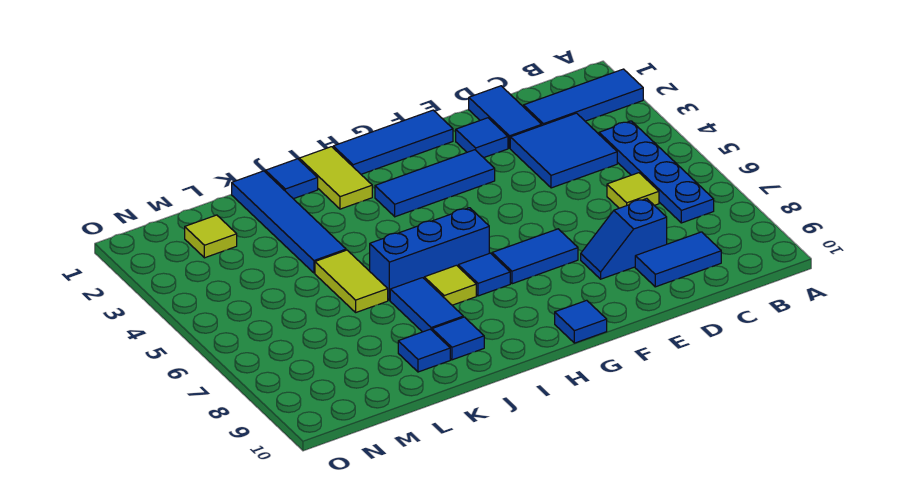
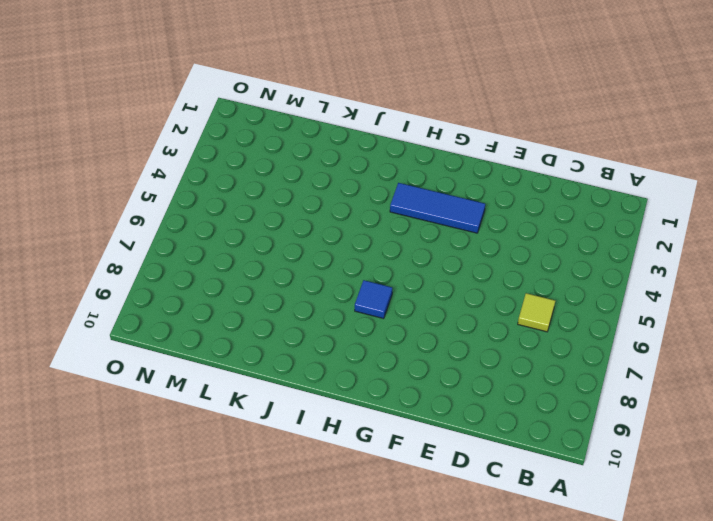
none -> blue tile A2:C2 level 1
none -> blue plate B4:B7 level 1
none -> blue tile C3:D4 level 1

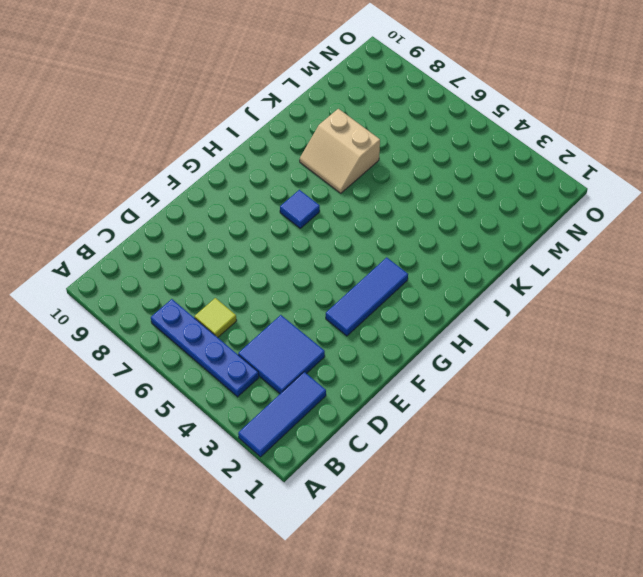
tan slope J7:K8 level 1 top K -> blue tile J7:J8 level 1
none -> blue tile C9:D9 level 1
none -> blue tile D1:D2 level 1
none -> blue slope D8:E8 level 1 top D

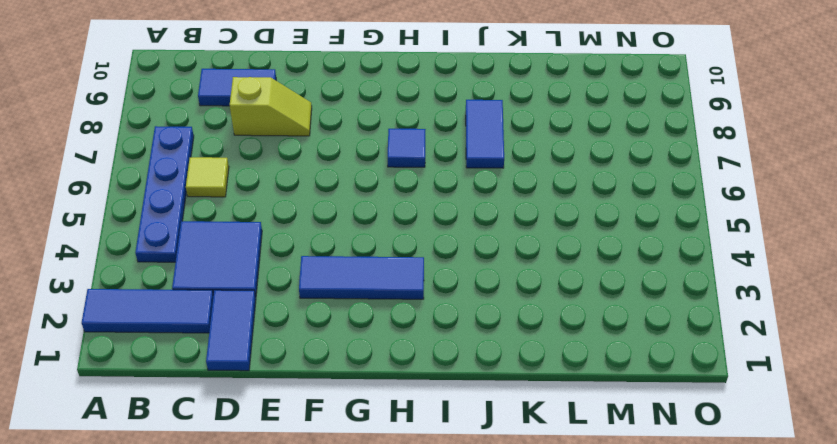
lime slope D8:E8 level 1 top D -> blue slope D8:E8 level 1 top D
none -> blue tile E2 level 1
none -> blue tile F1:H1 level 1
none -> blue tile F7:G7 level 1

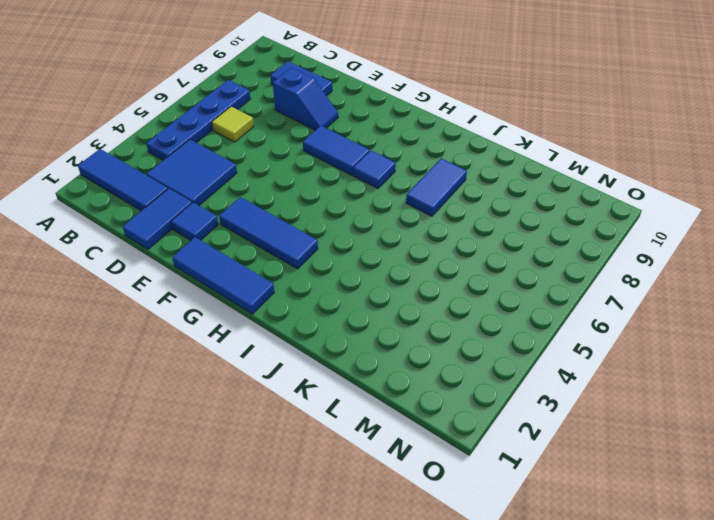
none -> blue tile G10 level 1
none -> blue brick H6:J6 level 1
none -> lime tile I1:I2 level 1

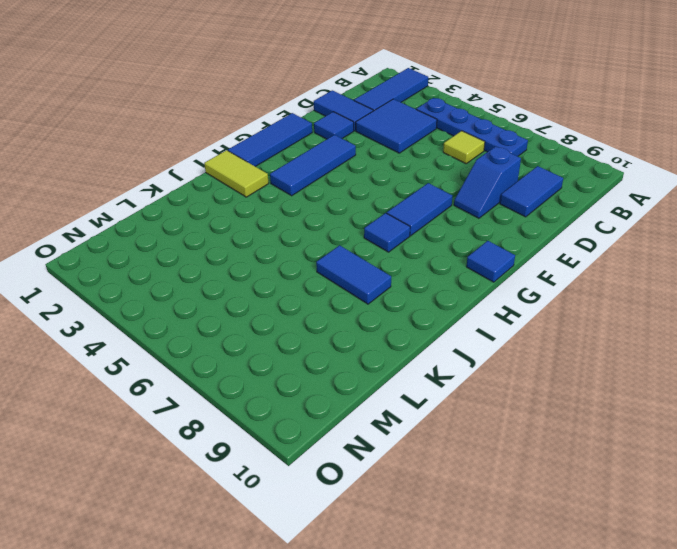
none -> blue brick H6:J6 level 1
none -> lime tile I7 level 1
none -> blue tile J1 level 1

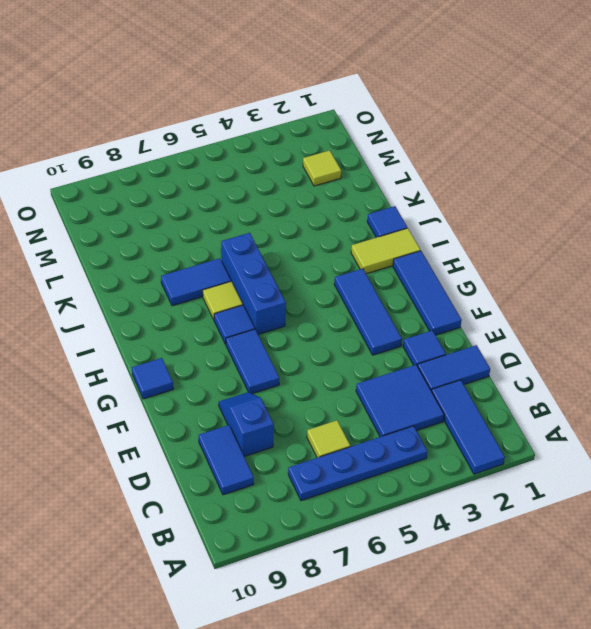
none -> blue tile J9 level 1
none -> blue tile K1:K4 level 1
none -> lime tile K5:K6 level 1

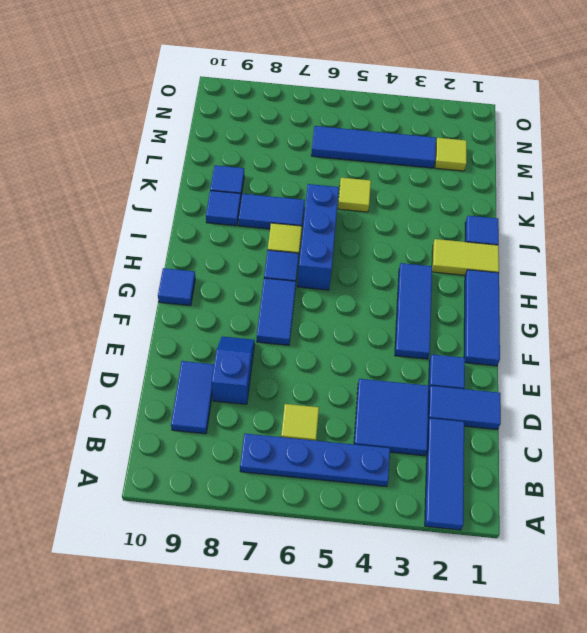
lime tile K5 level 1 -> lime tile K5:K6 level 1
blue tile M3:M6 level 1 -> blue tile K1:K4 level 1

